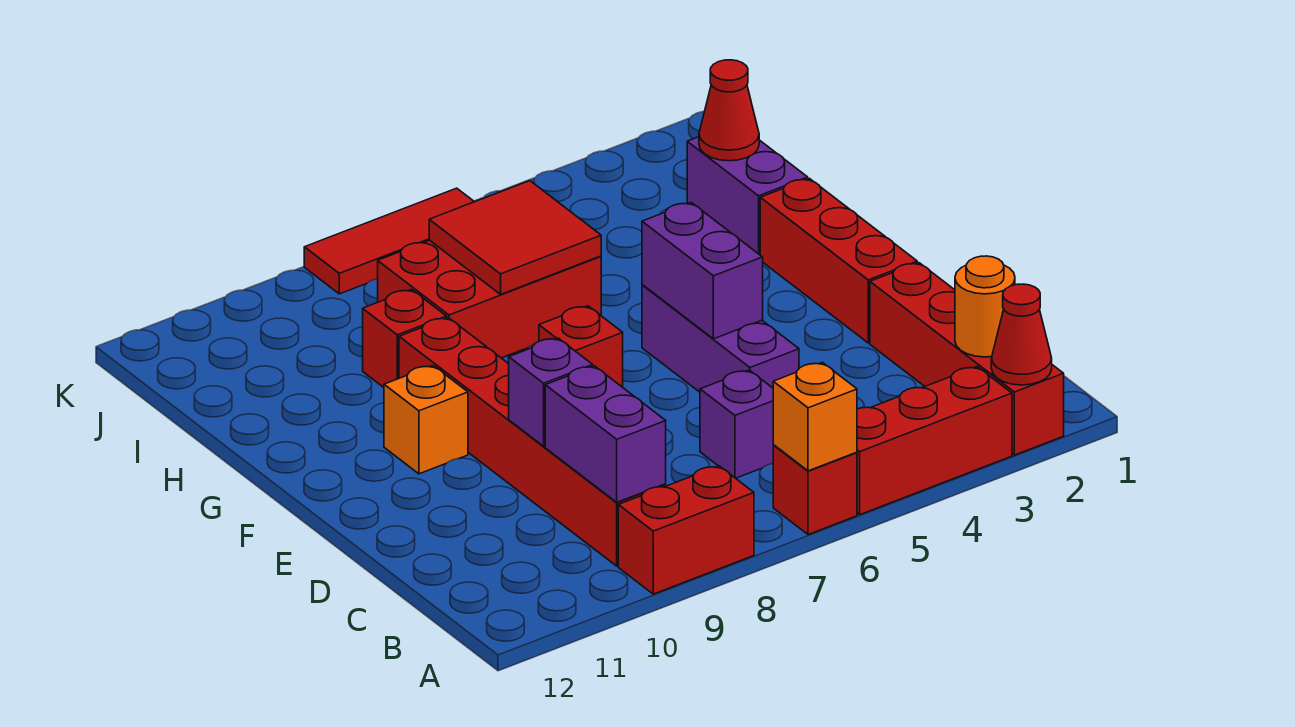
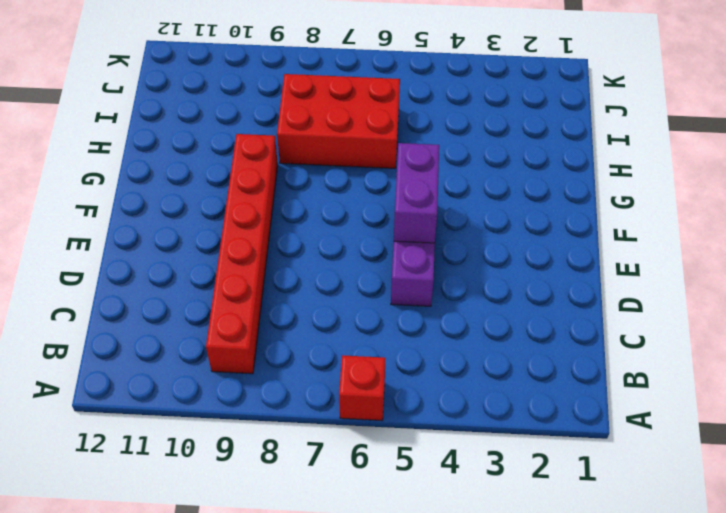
none -> red brick A2:D2 level 1
none -> red brick A3:A5 level 1
none -> red brick A8:A9 level 1

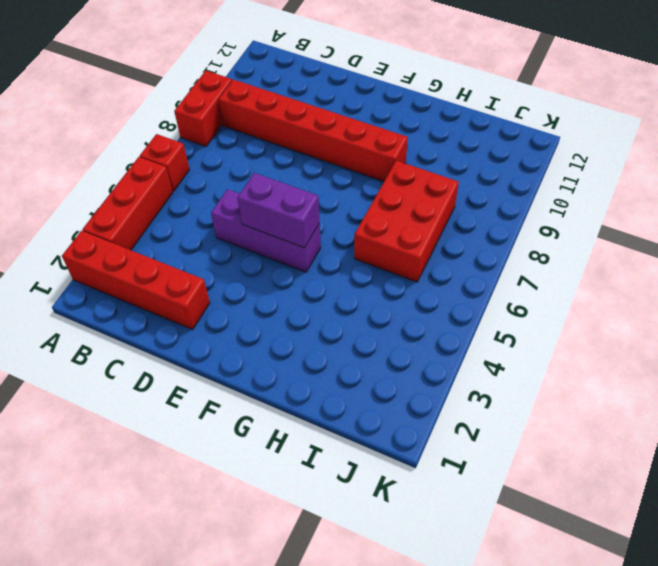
none -> purple brick C6 level 1
none -> red brick E2:G2 level 1
none -> red brick F7 level 1

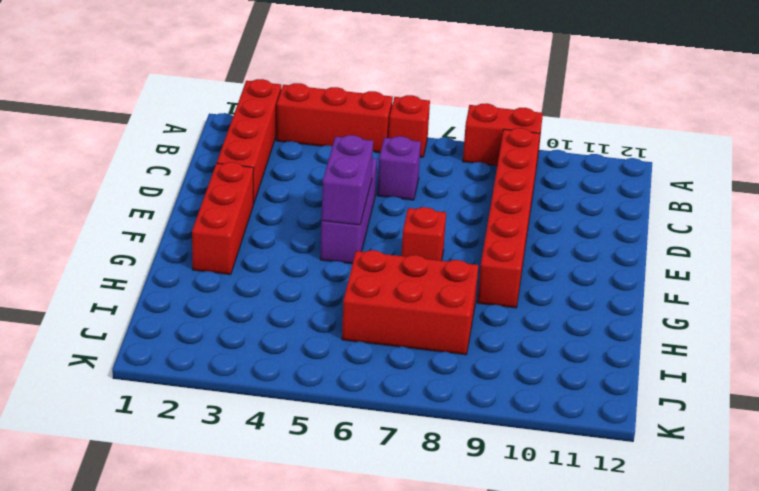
none -> orange brick F10 level 1
none -> purple brick H2:I2 level 1
none -> red brick H9 level 1

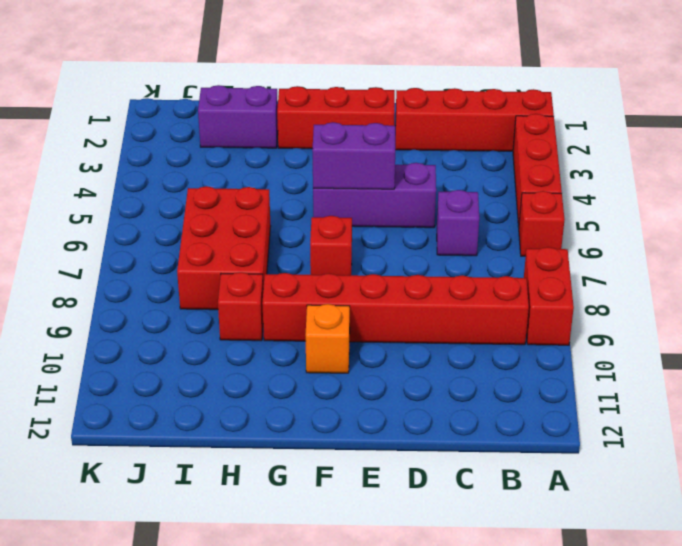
none -> red tile K6:K8 level 1
none -> red cone A2 level 2
none -> orange brick A6 level 2

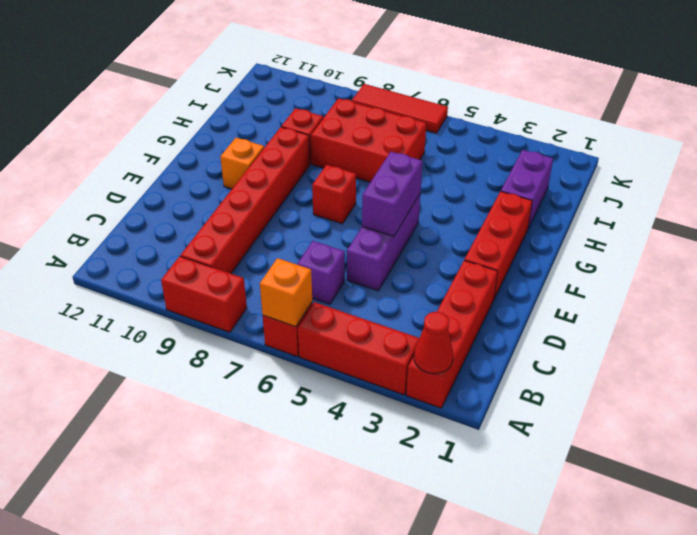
none -> orange round brick B2 level 2
none -> purple brick B9:C9 level 2
none -> purple brick D9 level 2

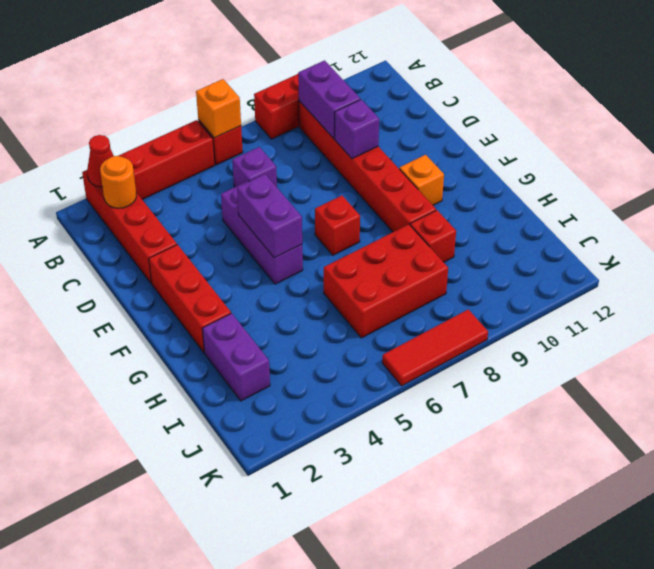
none -> red tile H6:I7 level 2
none -> red cone I2 level 2

